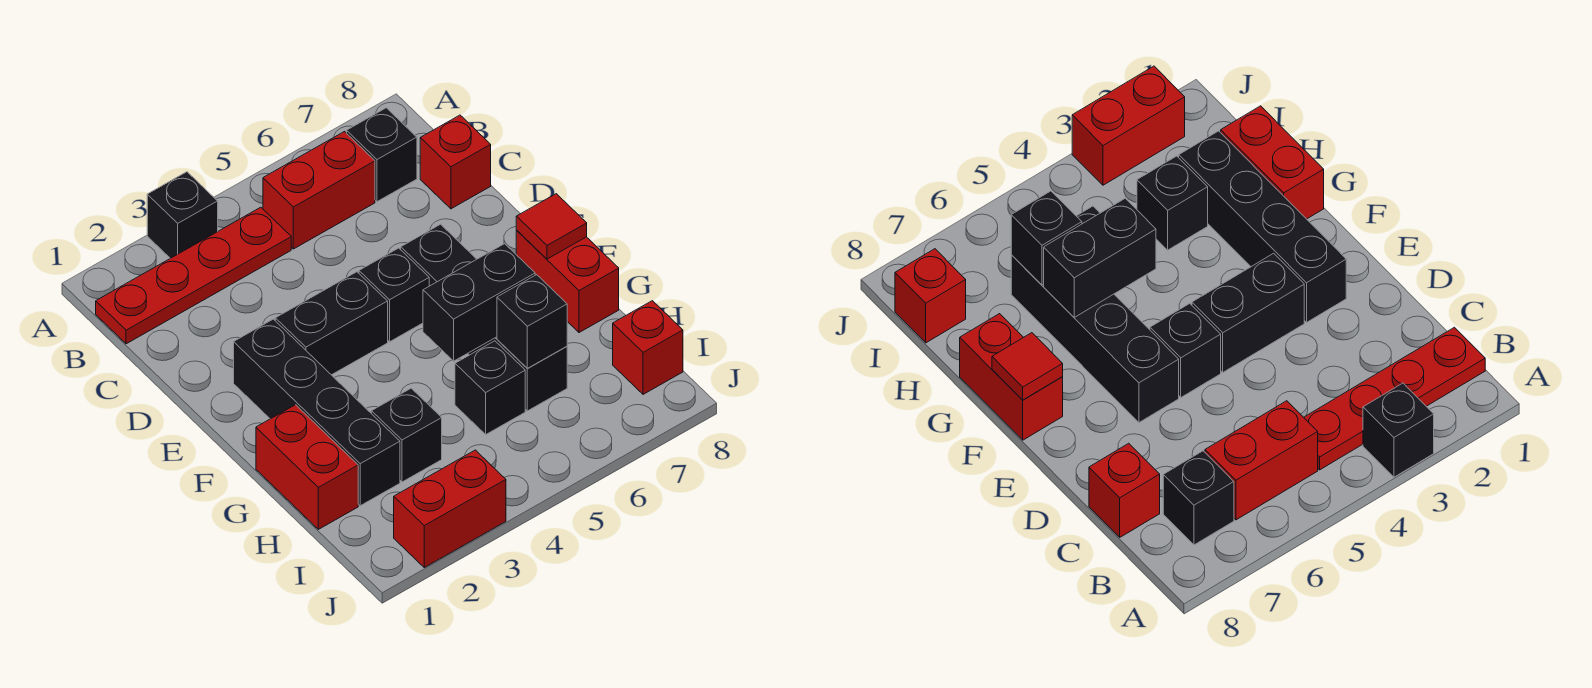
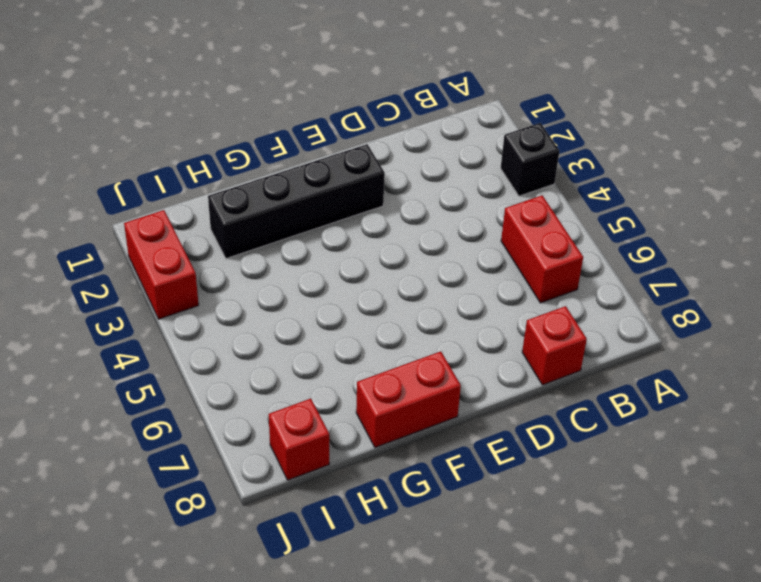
none -> red plate B1:B4 level 1
none -> black brick B7 level 1
none -> black brick E3:E4 level 1

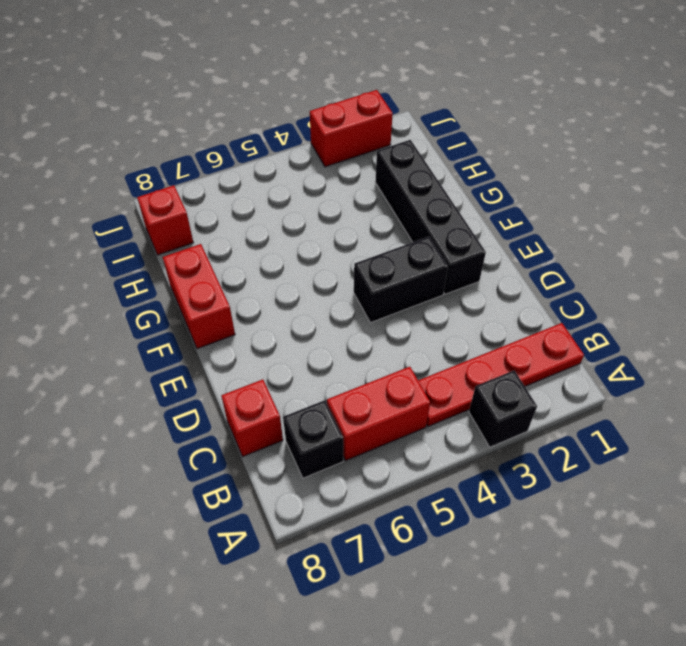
none -> black brick E5 level 1
none -> black brick E6:H6 level 1
none -> red brick G1:H1 level 1

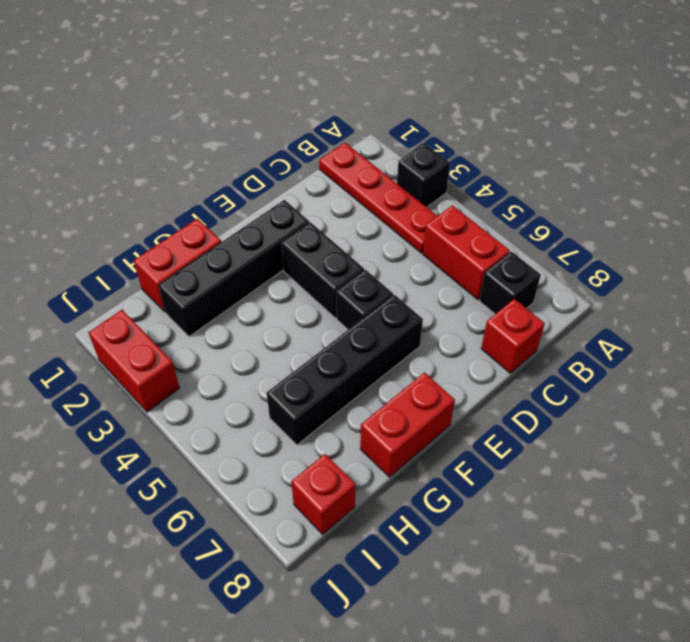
none -> black brick H3 level 1
none -> black brick H5 level 1
none -> red tile F8 level 2

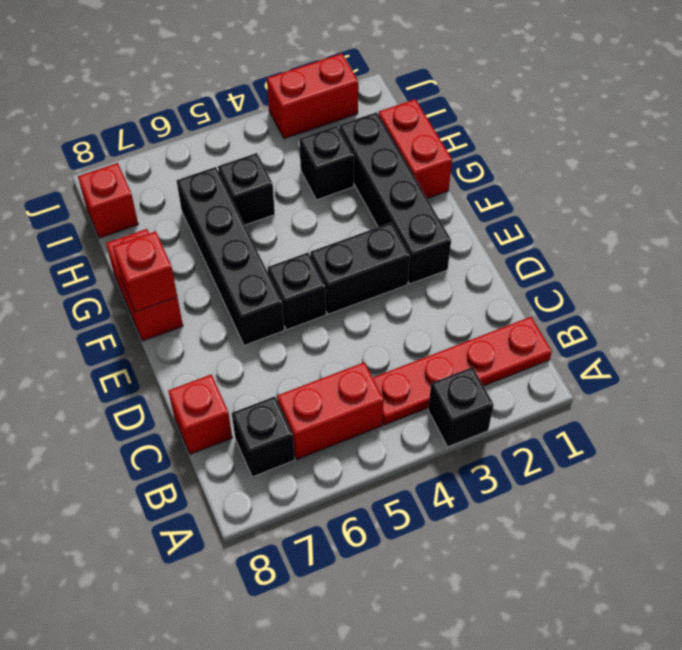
red brick F8 level 2 -> red tile F8 level 2
none -> black brick G5:G6 level 2
none -> black brick H6 level 2

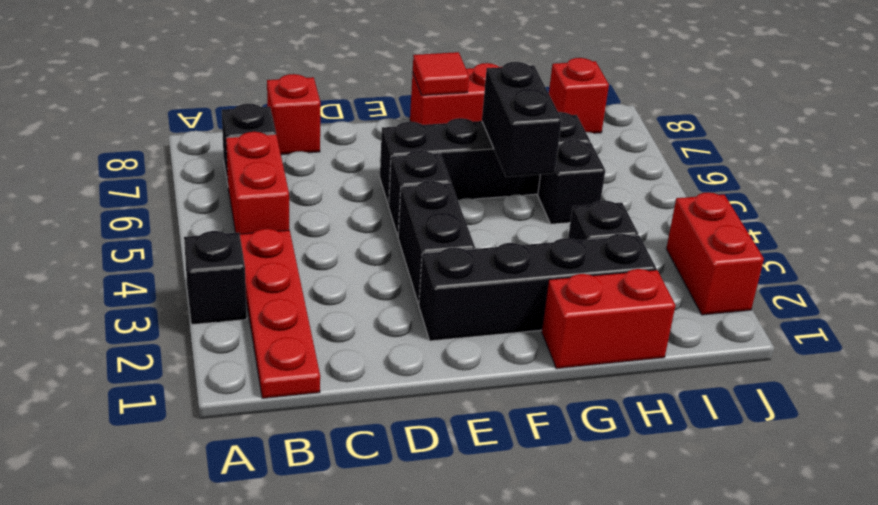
none -> black brick H6 level 2

